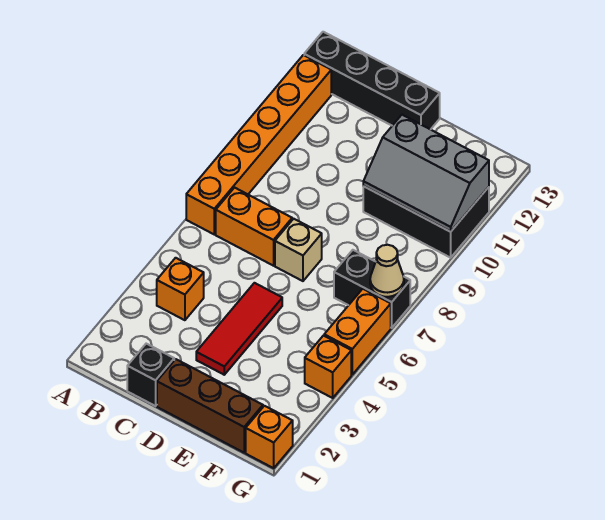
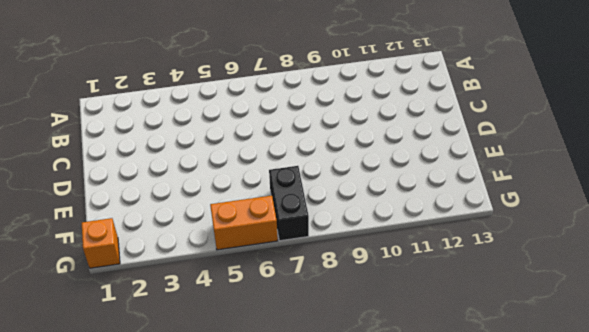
none -> orange brick A7:A12 level 1
none -> black brick A13:D13 level 1
none -> orange brick B4 level 1

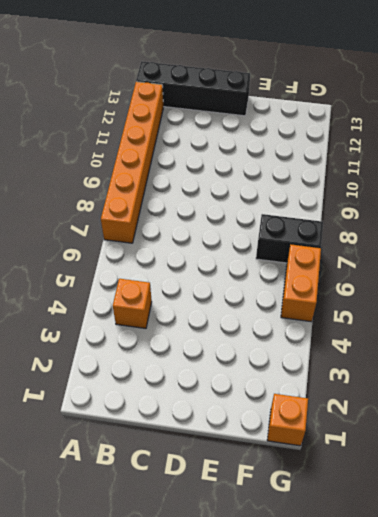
none -> orange brick B7:C7 level 1
none -> black brick C1 level 1
none -> brown brick D1:F1 level 1

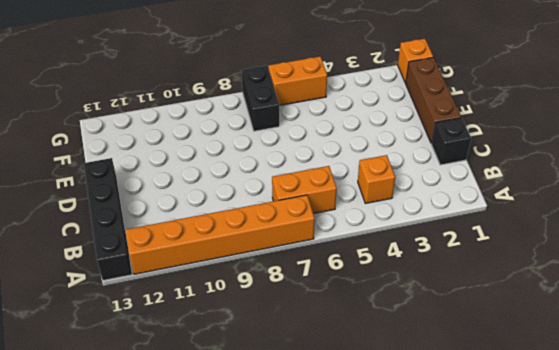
orange brick B6:B7 level 1 -> orange brick B7:C7 level 1
none -> red tile D3:D5 level 1
none -> tan brick D7 level 1
none -> black brick E10:G11 level 1

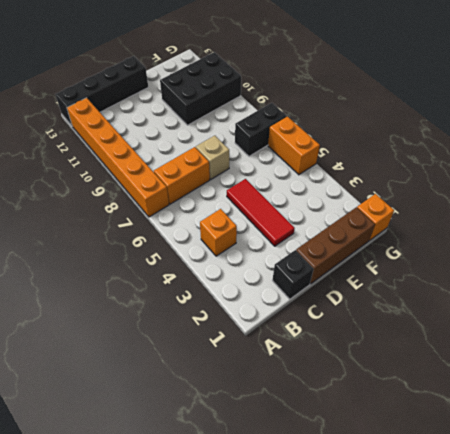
none -> orange brick G4 level 1
none -> grey slope E10:G11 level 2 top 11
none -> tan cone G7 level 2

